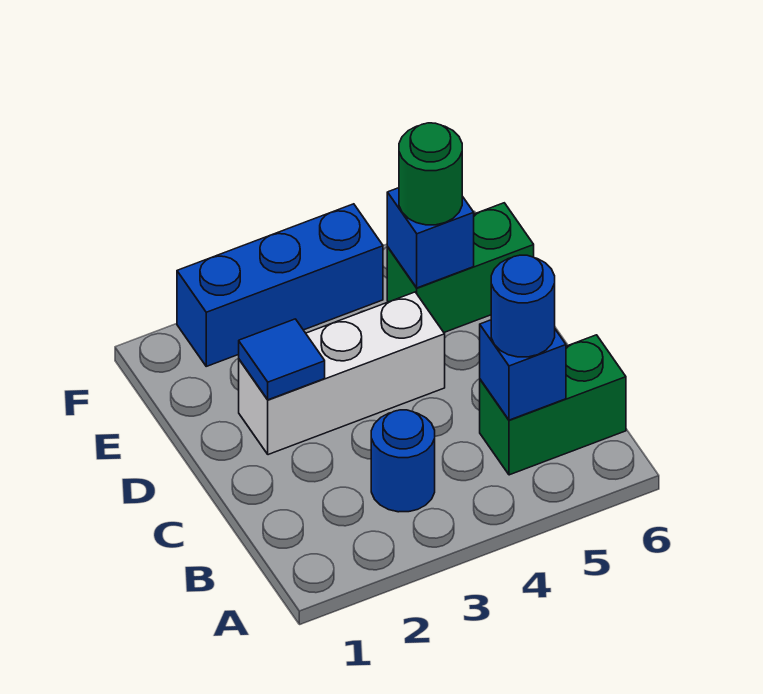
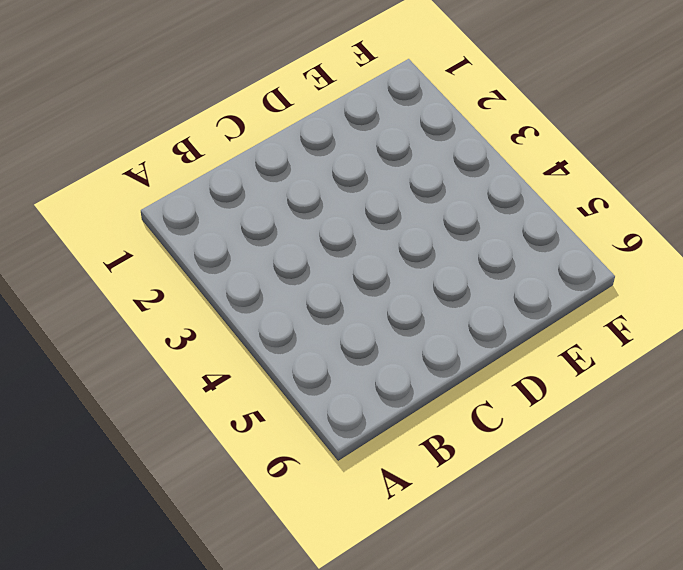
none -> blue round brick B3 level 1
none -> green brick B5:B6 level 1

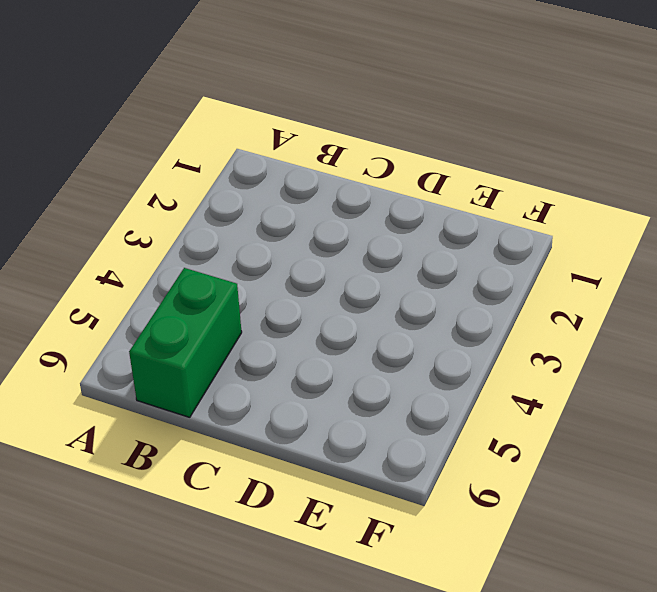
none -> blue round brick B3 level 1
none -> white brick D2:D4 level 1

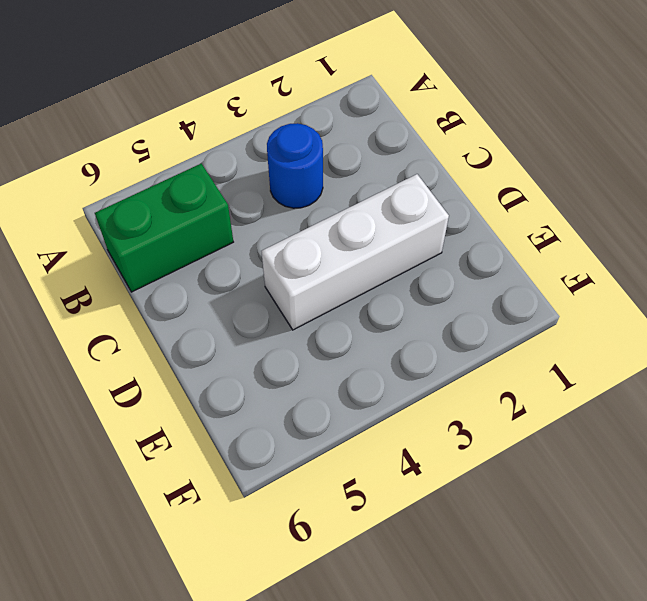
none -> green brick E5:E6 level 1
none -> blue brick F2:F4 level 1

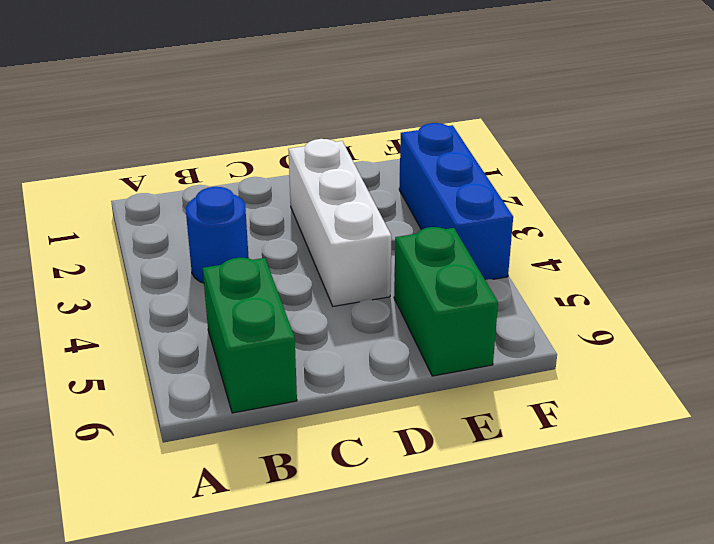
none -> blue brick B5 level 2
none -> blue tile D2 level 2

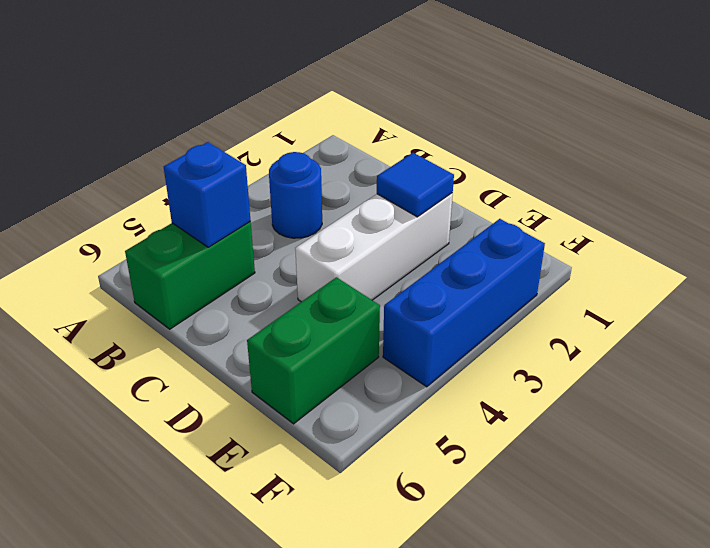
none -> blue brick E5 level 2
none -> blue round brick B5 level 3

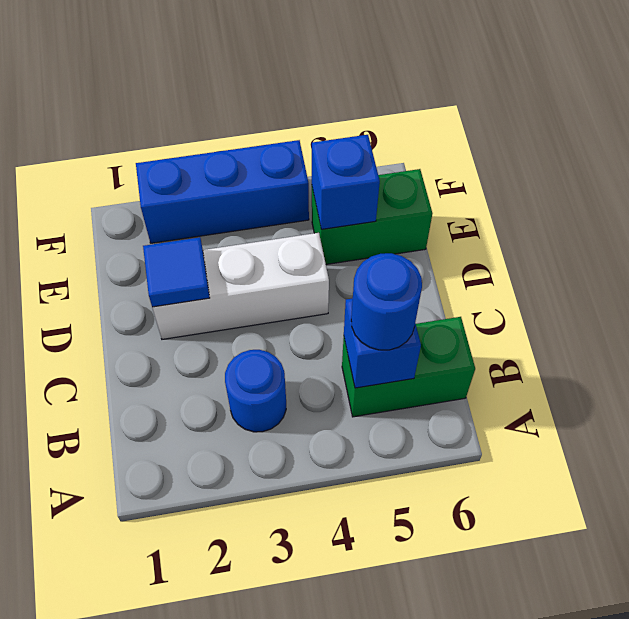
none -> green round brick E5 level 3

